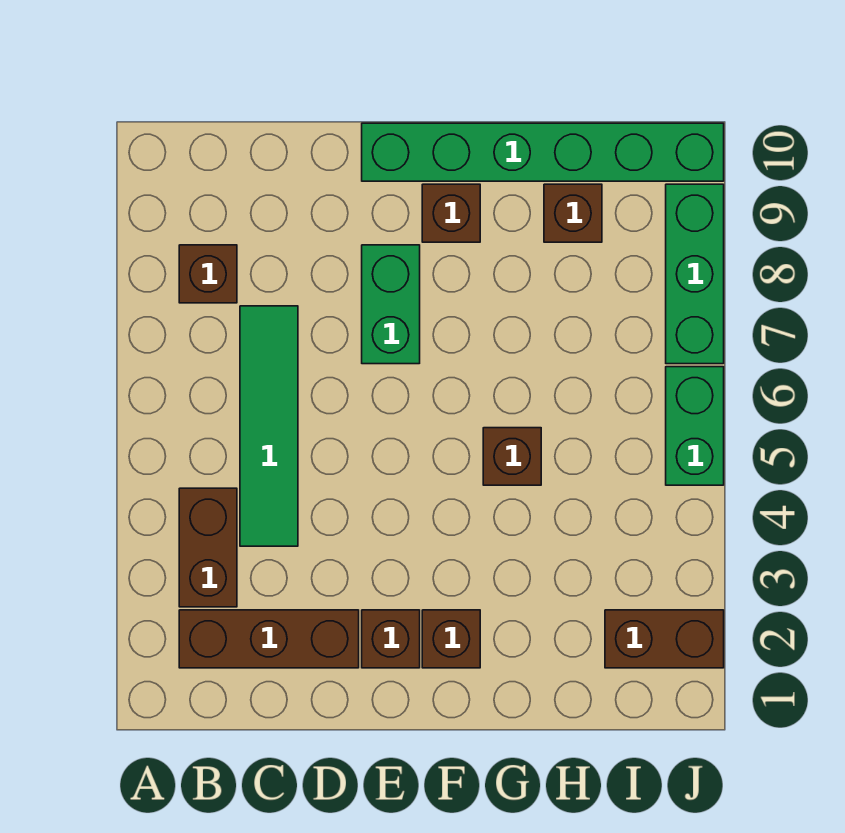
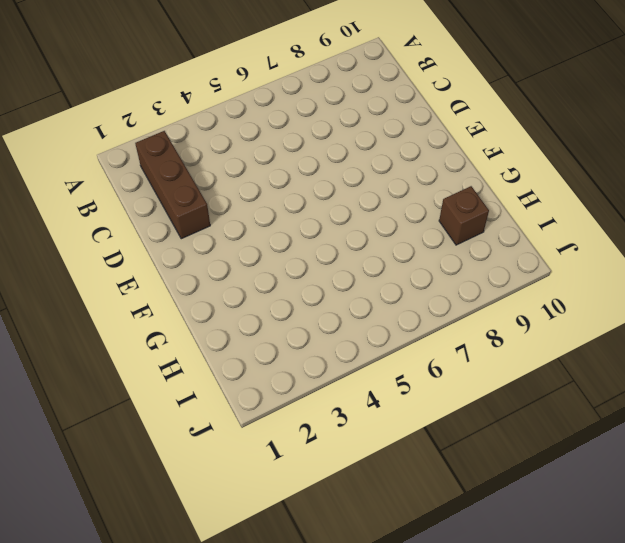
none -> brown brick B3:B4 level 1
none -> brown brick B8 level 1
none -> green tile C4:C7 level 1

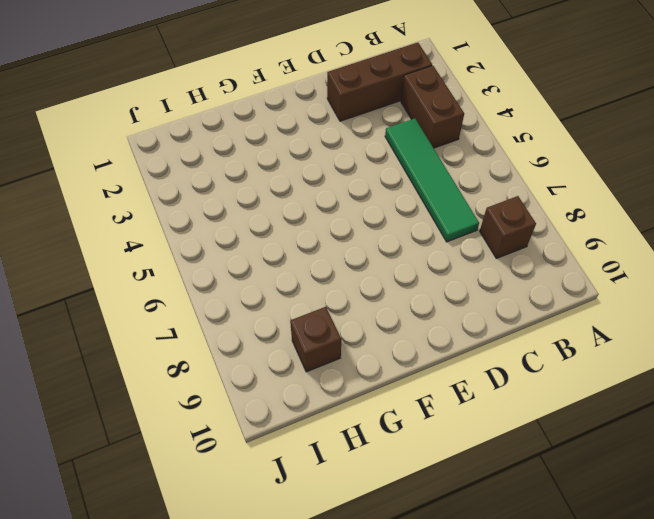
none -> brown brick E2 level 1
none -> green brick E7:E8 level 1
none -> green brick E10:J10 level 1

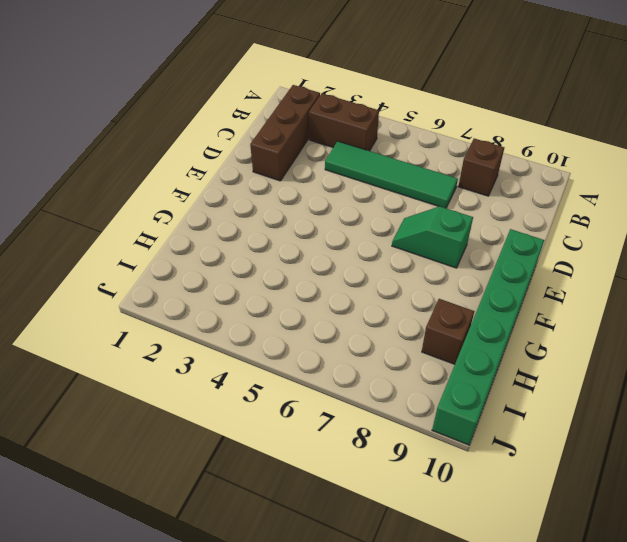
green slope E7:E8 level 1 top 8 -> green brick E7:E8 level 1
none -> brown brick E2 level 1
none -> brown brick F2 level 1
none -> brown brick F9 level 1

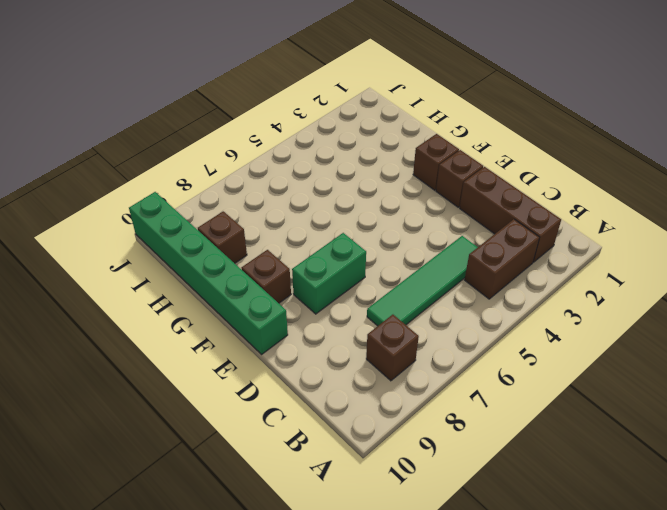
none -> brown brick G5 level 1
none -> brown brick I2:J2 level 1
none -> green brick J5:J6 level 1

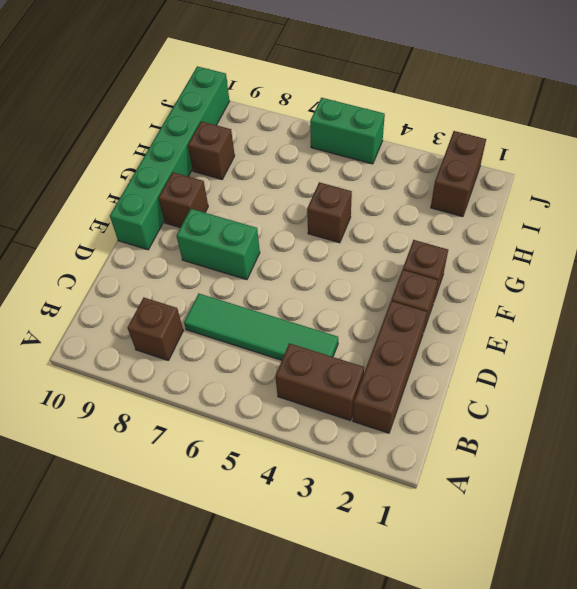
none -> green brick J7:J9 level 1

